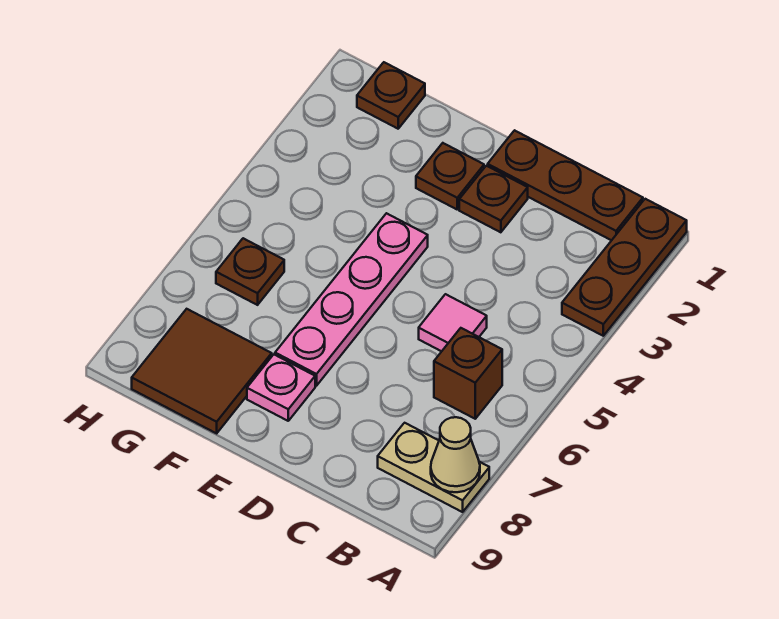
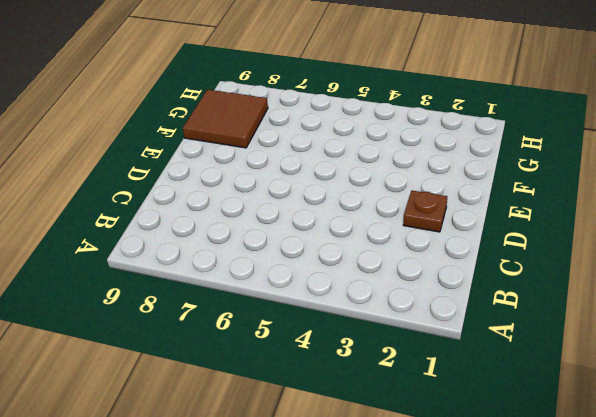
none -> brown plate A1:A3 level 1
none -> tan plate A8:B8 level 1
none -> brown plate B1:D1 level 1

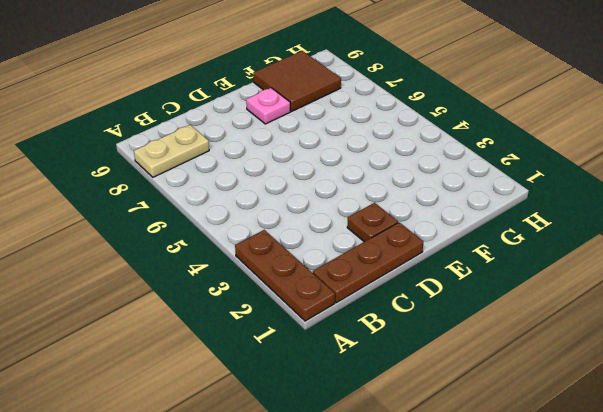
none -> brown brick B6 level 1
none -> pink tile C5 level 1
none -> brown plate E2 level 1

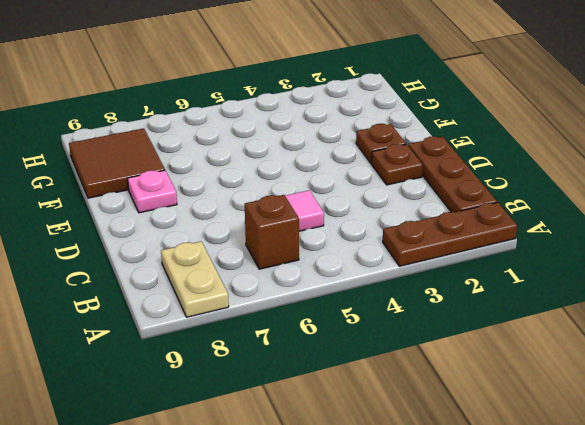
none -> pink plate E4:E7 level 1
none -> brown plate G1 level 1
none -> brown plate G6 level 1

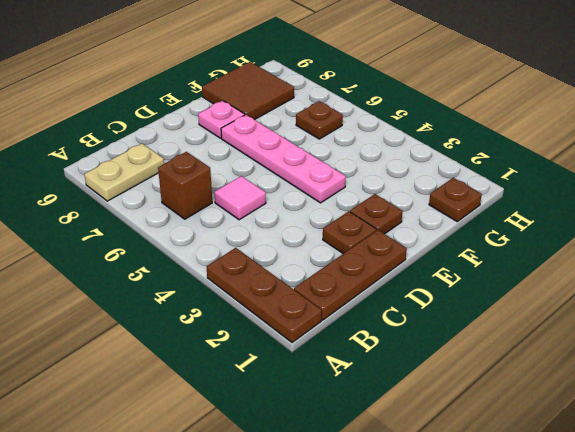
none -> tan cone A8 level 2

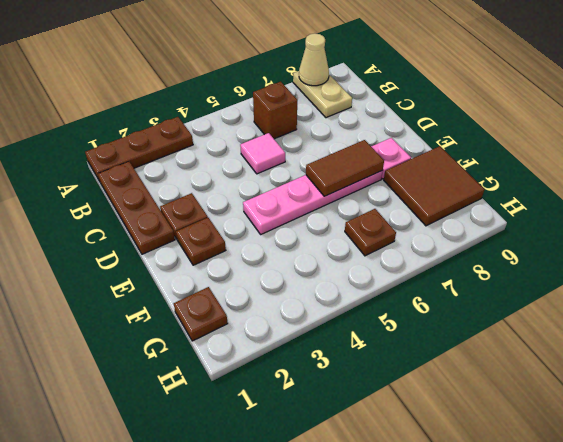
brown tile E6:E7 level 2 -> none

